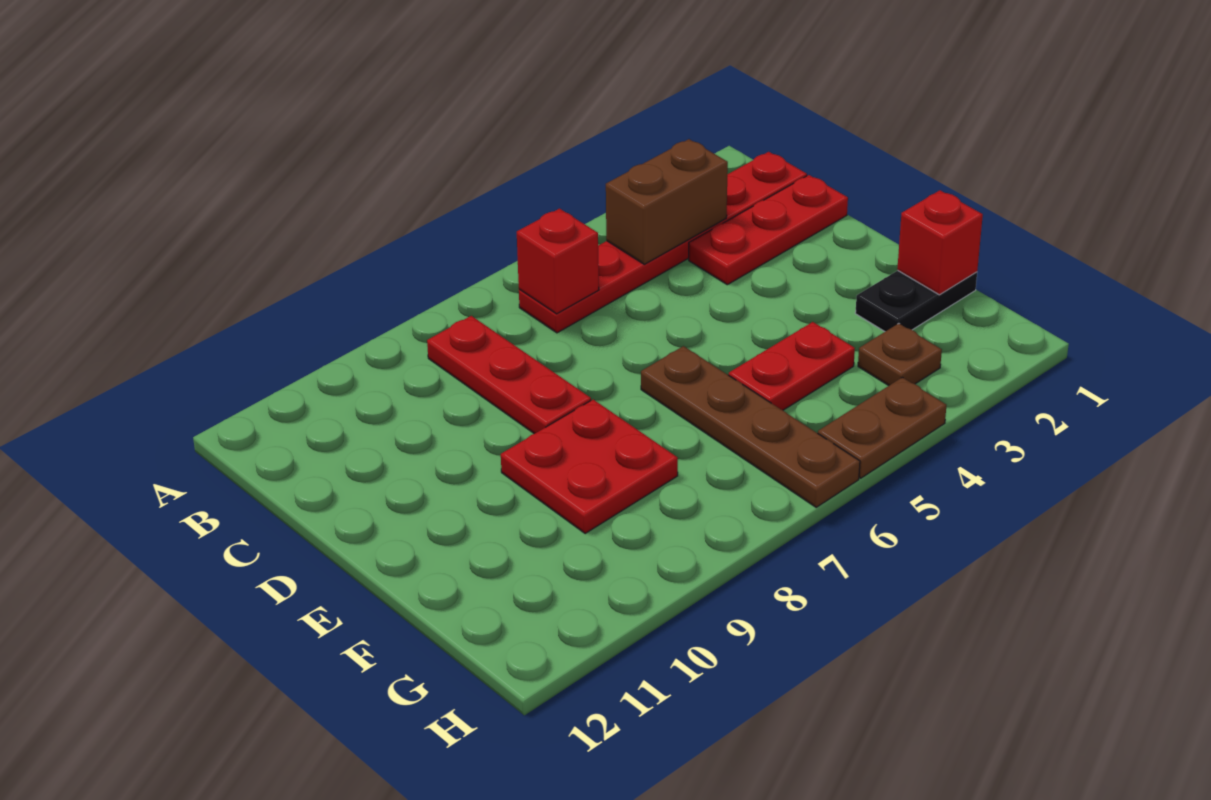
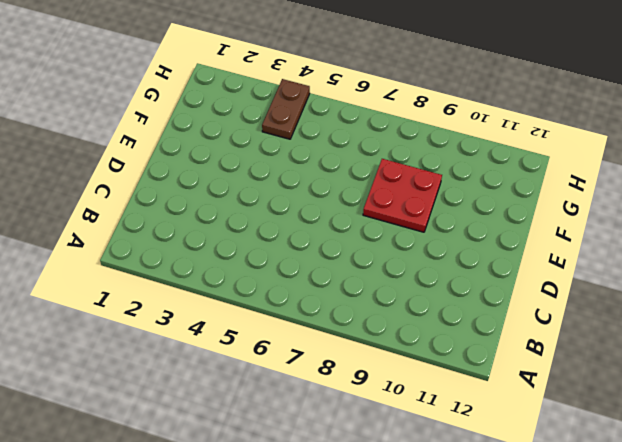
brown plate G4:H4 level 1 -> brown plate H4:H5 level 1
none -> red plate B1:B6 level 1
none -> red plate B8:D8 level 1
none -> red plate C1:C3 level 1

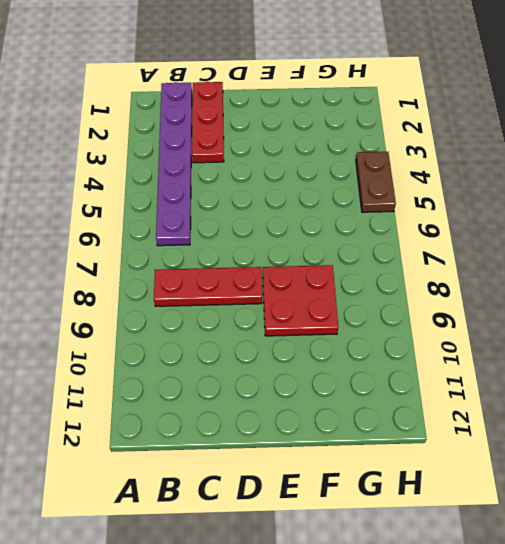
purple plate B1:B6 level 1 -> red plate B1:B6 level 1
none -> brown plate E6:H6 level 1
none -> black plate F1:F2 level 1
none -> red plate F4:F5 level 1

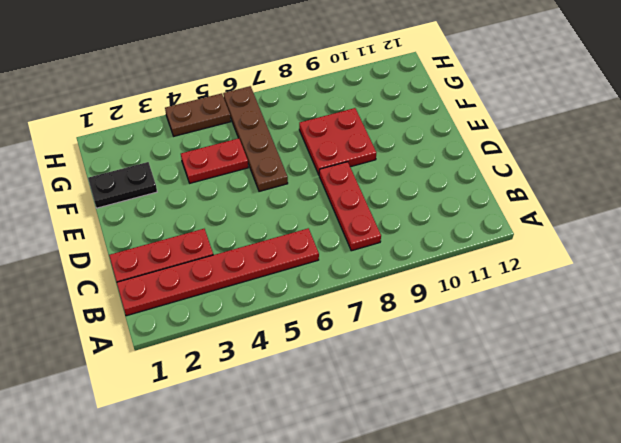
none -> brown plate G3 level 1
none -> brown brick B3:B4 level 2
none -> red brick B6 level 2

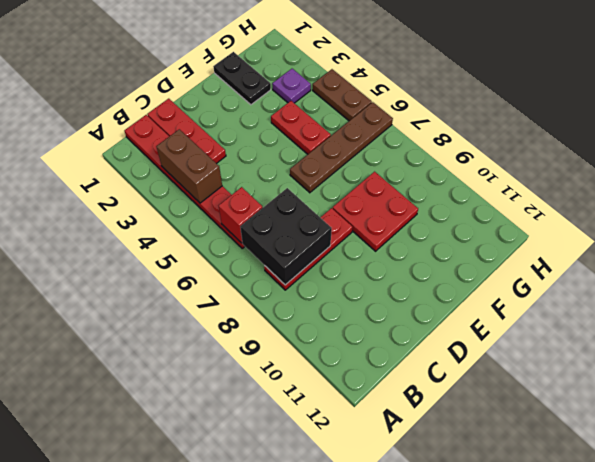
black brick B7:C8 level 2 -> none
purple plate G3 level 1 -> brown plate G3 level 1
none -> red brick F1 level 2

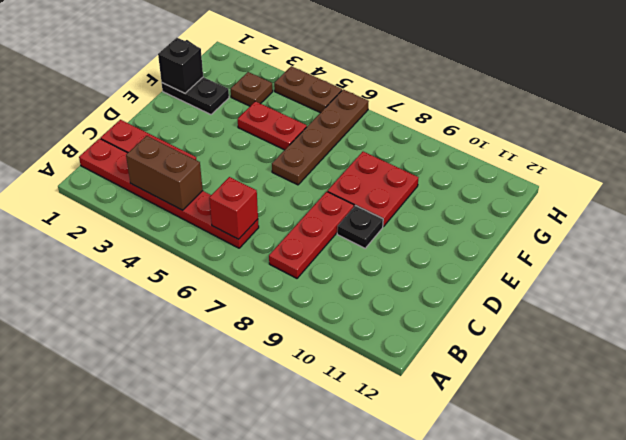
black plate D9 level 1 -> none
black brick F1 level 2 -> red brick F1 level 2

